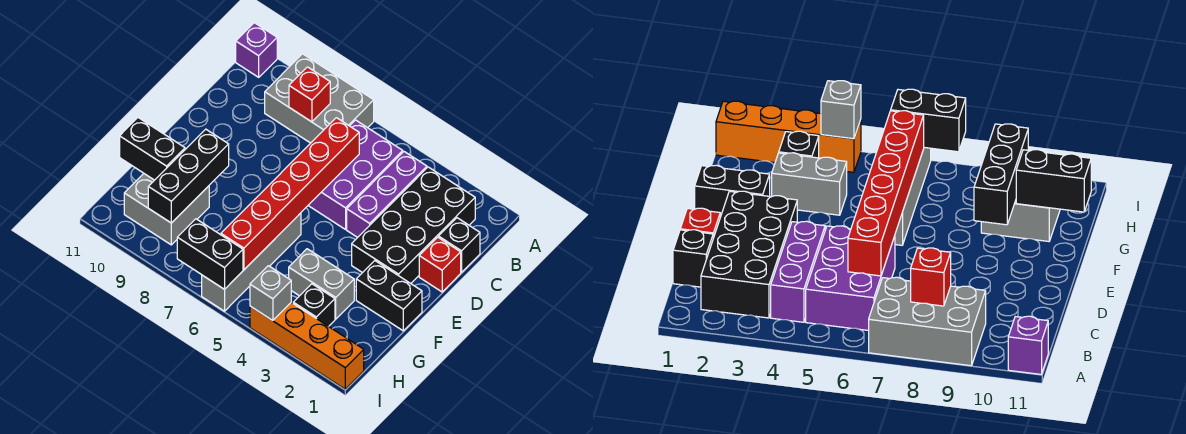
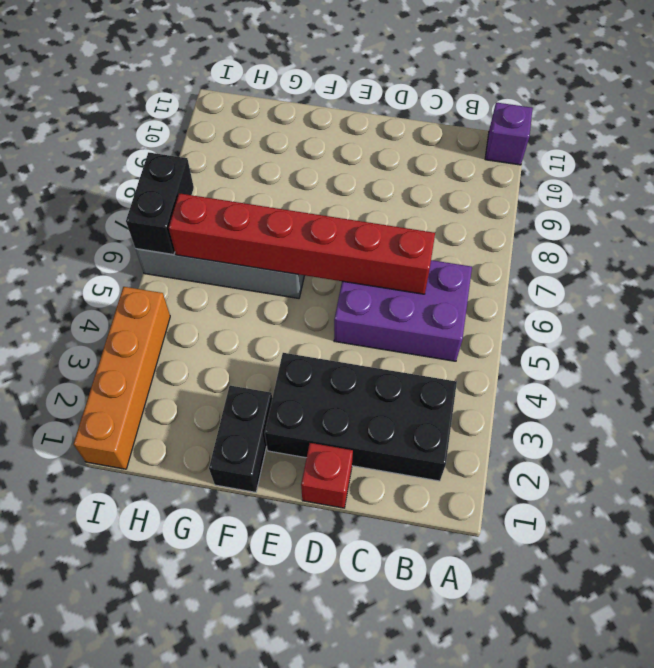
none -> grey brick A7:B9 level 1
none -> purple brick B4:D4 level 1
none -> black brick C1 level 1

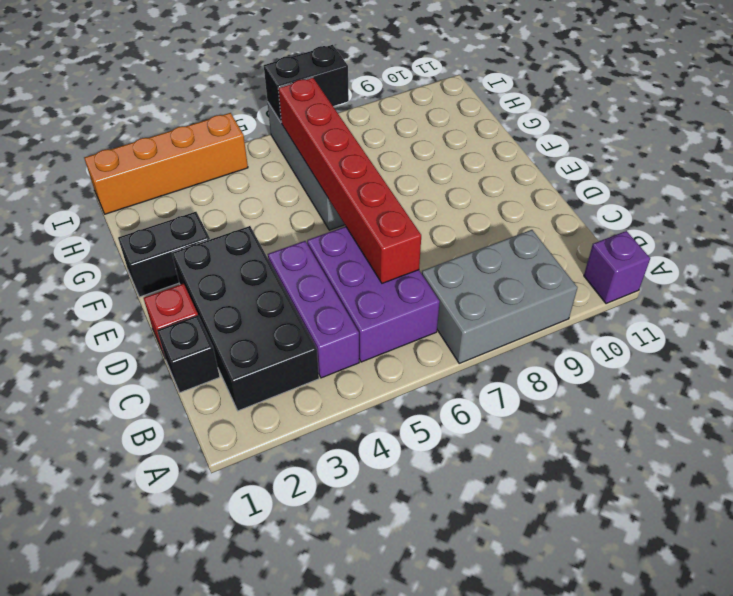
none -> grey brick G3:G4 level 1
none -> grey brick G9:H10 level 1
none -> black brick H3 level 1

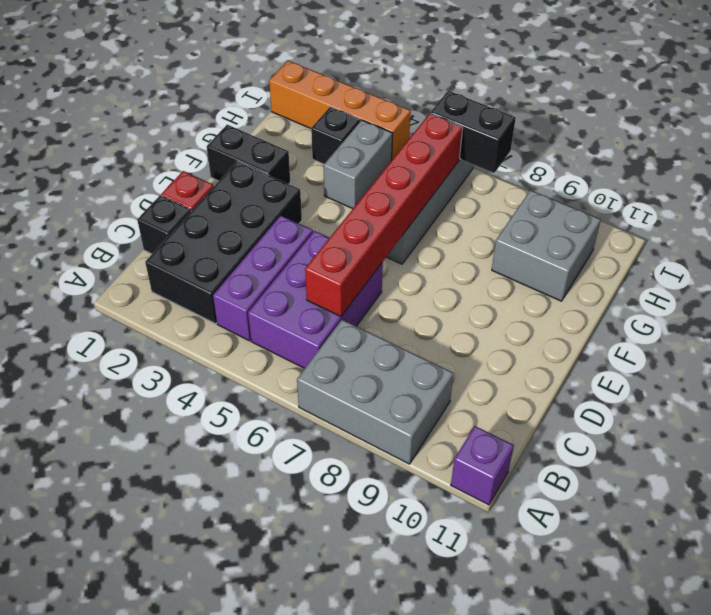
grey brick G4:H4 level 1 -> grey brick G3:G4 level 1
none -> red brick B8 level 2
none -> black brick F9:H9 level 2
none -> black brick G10:G11 level 2

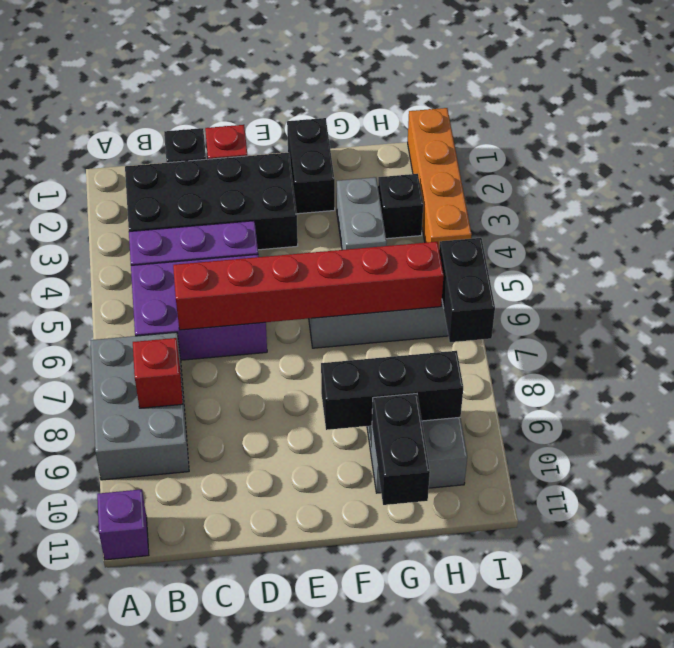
none -> grey brick I4 level 2

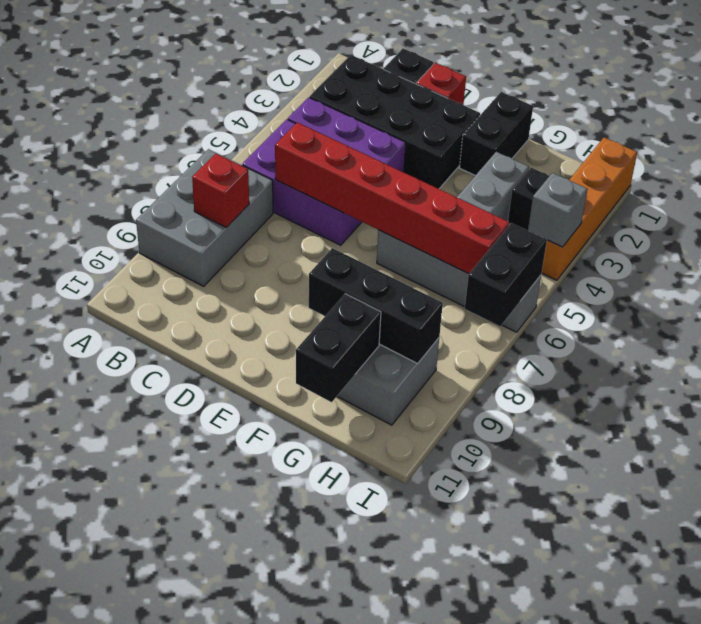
none -> purple brick A11 level 1

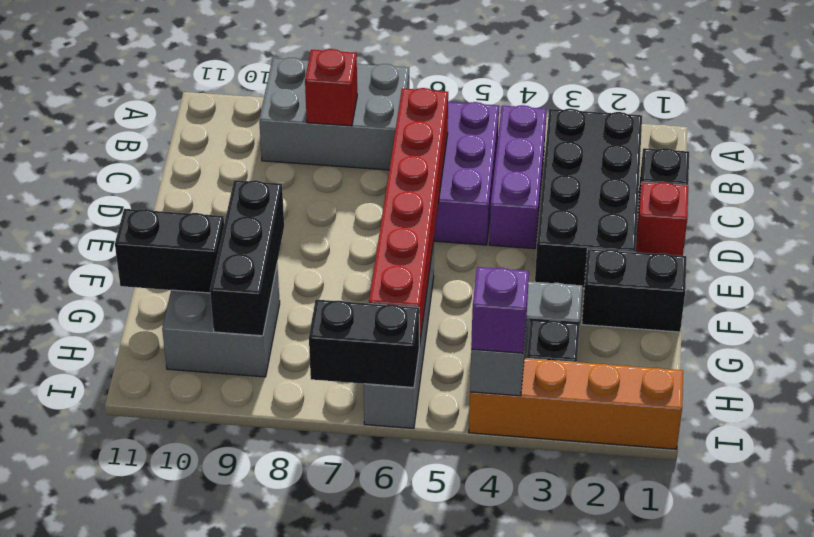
purple brick I4 level 3 -> purple brick A11 level 1

